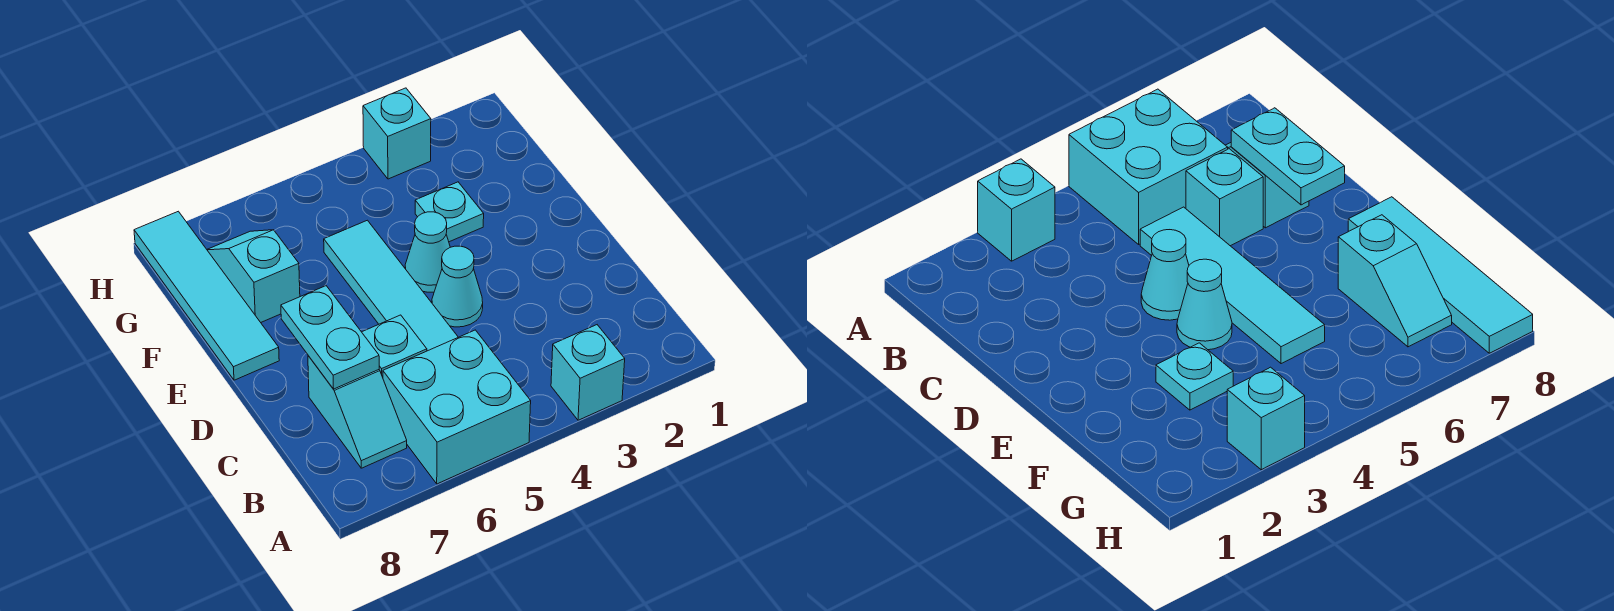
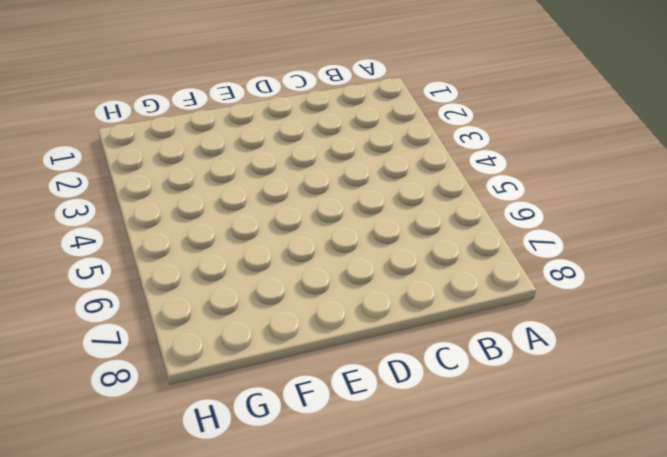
none -> cyan brick A3 level 1
none -> cyan brick A5:B6 level 1
none -> cyan slope B7:C7 level 1 top C

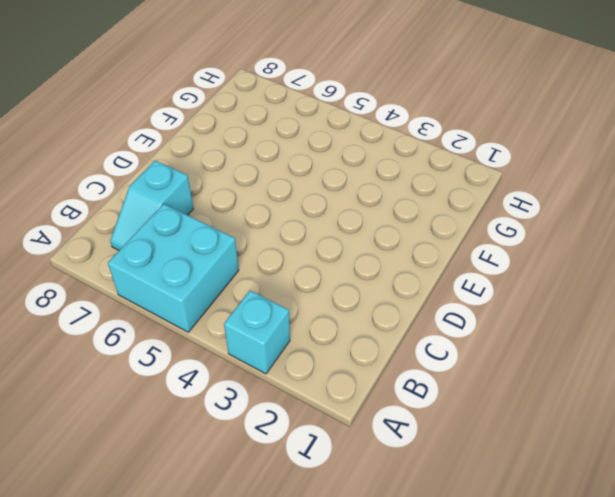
none -> cyan tile C5:F5 level 1
none -> cyan brick C6 level 1
none -> cyan cone D4 level 1

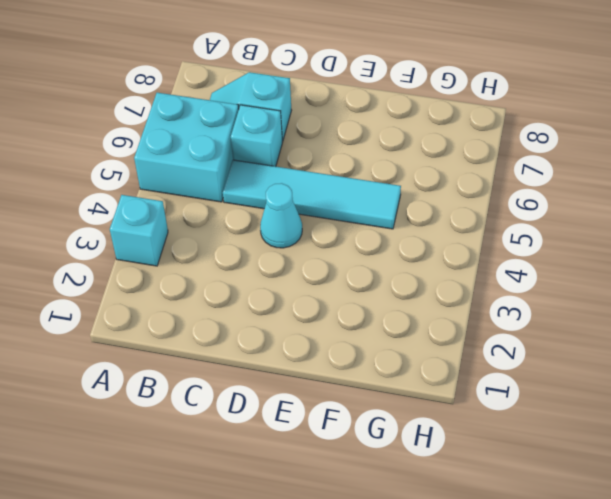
none -> cyan cone E4 level 1
none -> cyan tile E8:H8 level 1
none -> cyan plate F3 level 1

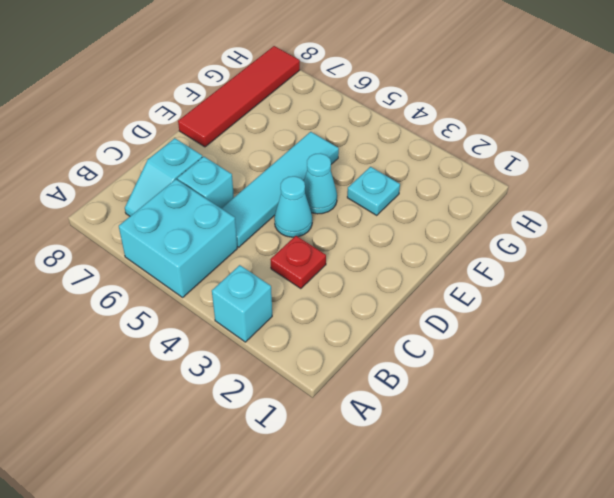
red plate C3 level 1 -> none
red tile E8:H8 level 1 -> cyan tile E8:H8 level 1
none -> cyan slope F7:G7 level 1 top F
none -> cyan brick H3 level 1
none -> cyan plate C7:D7 level 2

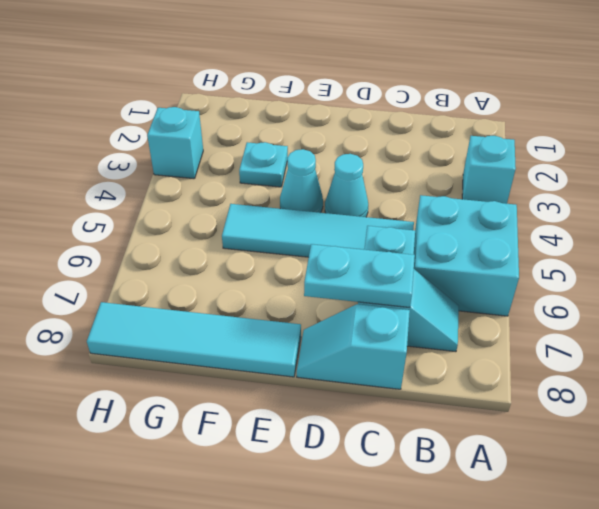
cyan slope C8:D8 level 1 top C -> cyan slope F7:G7 level 1 top F

